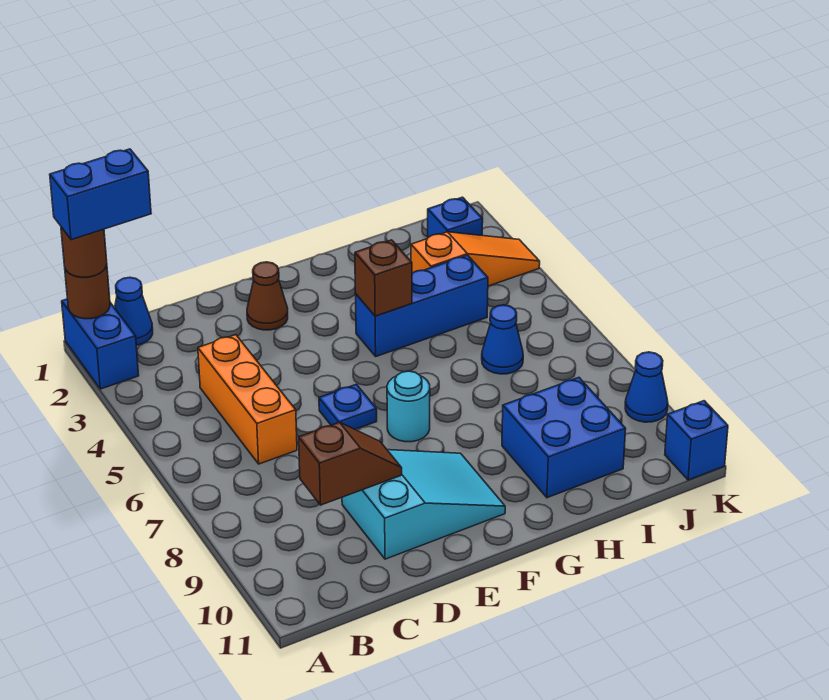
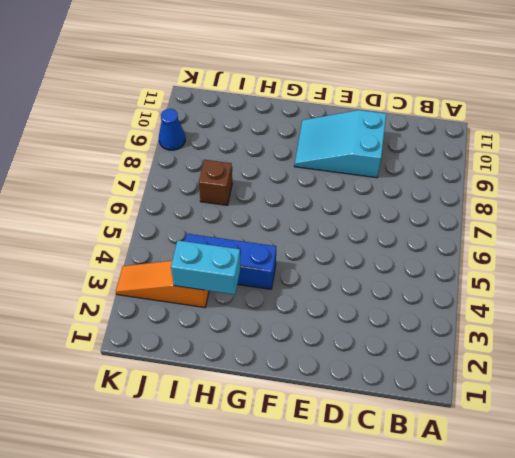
cyan brick H3:I3 level 2 -> none
brown brick I7 level 1 -> brown brick G4 level 2
none -> blue brick A1:A2 level 1
none -> blue cone B1 level 1
none -> orange brick C4:C6 level 1

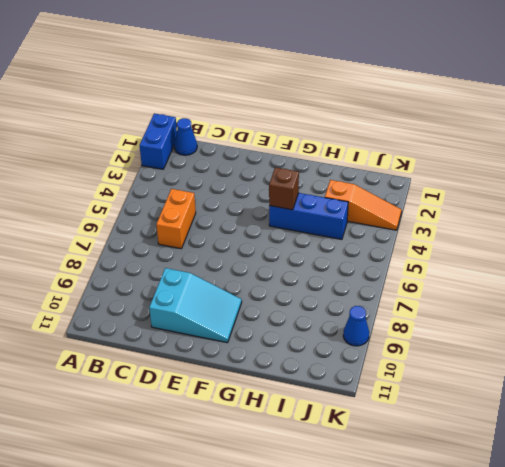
orange brick C5:C6 level 1 -> orange brick C4:C6 level 1
none -> brown cone E2 level 1
none -> blue plate E6 level 1
none -> cyan round brick F7 level 1

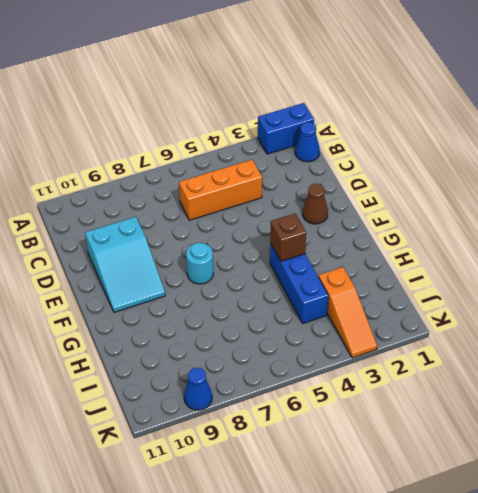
none -> blue plate E6 level 1
none -> blue brick H9:I10 level 1
none -> blue cone I6 level 1

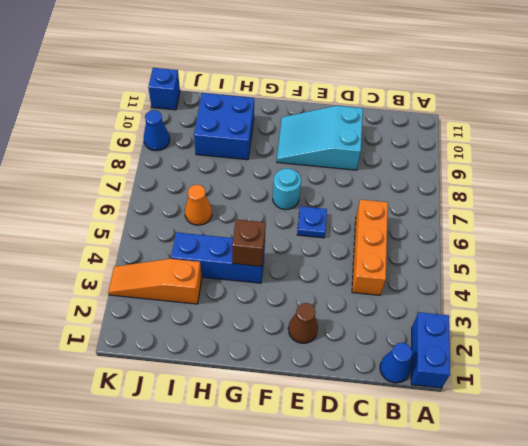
orange cone I6 level 1 -> blue cone I6 level 1
none -> blue brick J2 level 1
none -> brown round brick A1 level 2
none -> brown slope C9:D9 level 2 top C

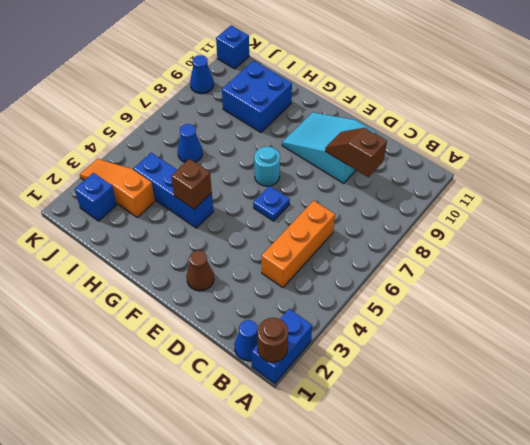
none -> brown round brick A1 level 3
none -> blue brick A1:B1 level 4

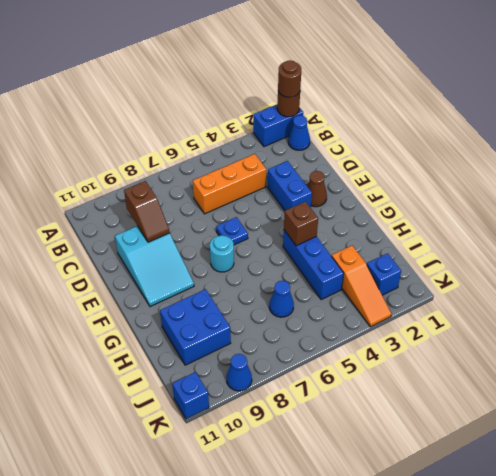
blue brick D3:E3 level 1 -> blue brick A1:B1 level 4

